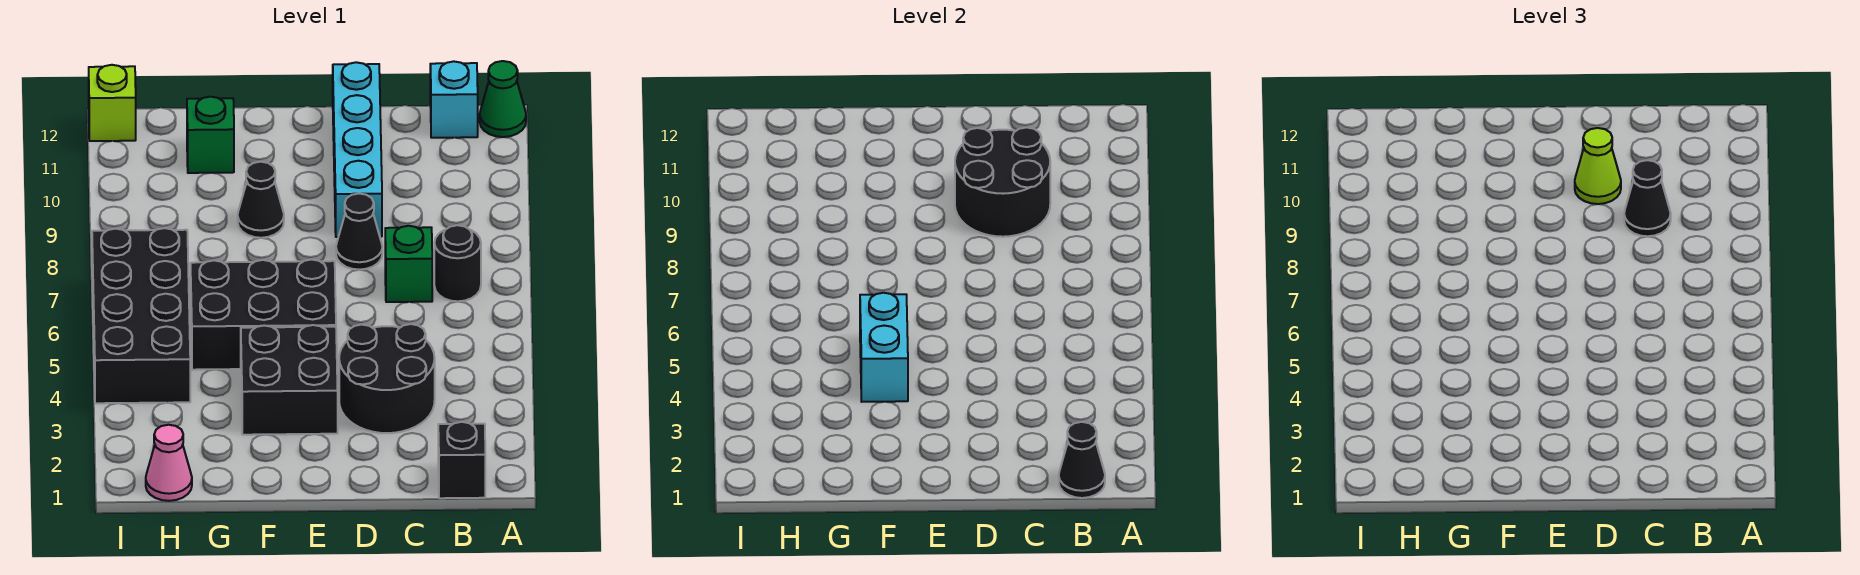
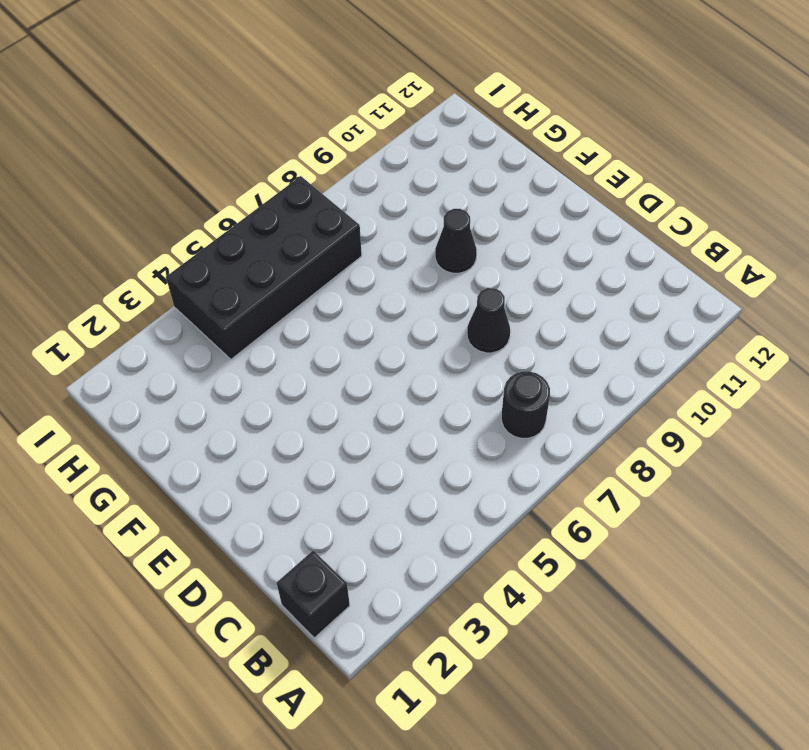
none -> green cone A12 level 1
none -> cyan brick B12 level 1
none -> black round brick C3:D4 level 1

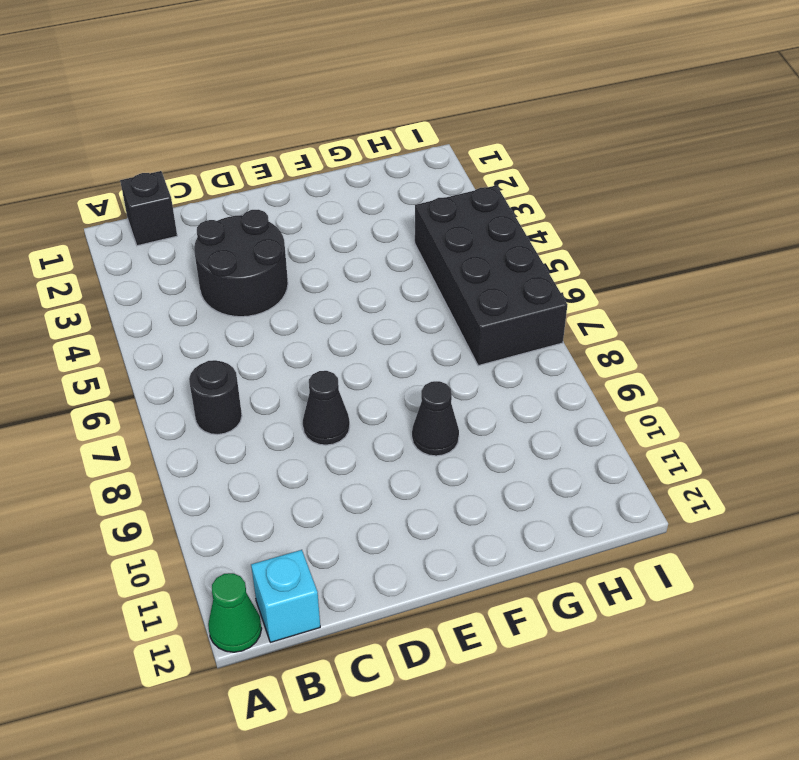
none -> green brick C7 level 1
none -> cyan brick D9:D12 level 1
none -> black brick E3:F4 level 1

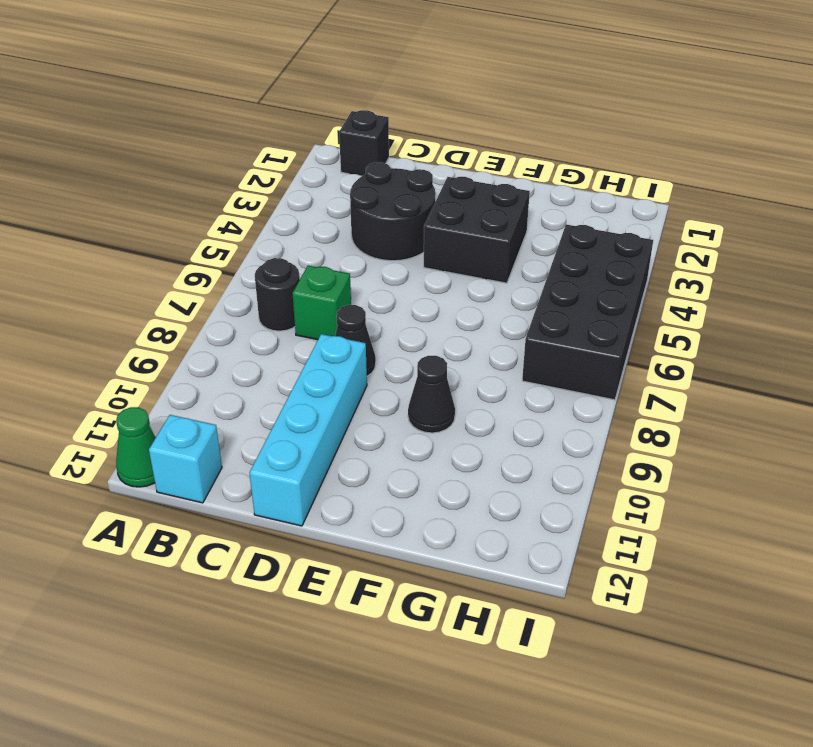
none -> black brick E5:G6 level 1
none -> green brick G11 level 1
none -> pink cone H1 level 1

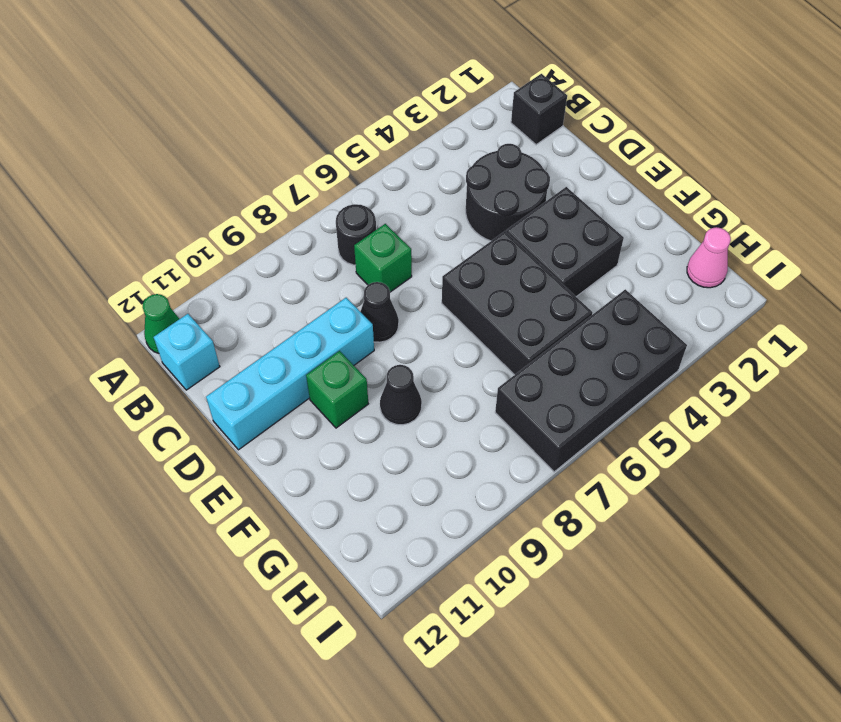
green brick E10 level 1 -> green brick G11 level 1
none -> lime brick I12 level 1
none -> black cone B1 level 2
none -> black round brick C9:D10 level 2

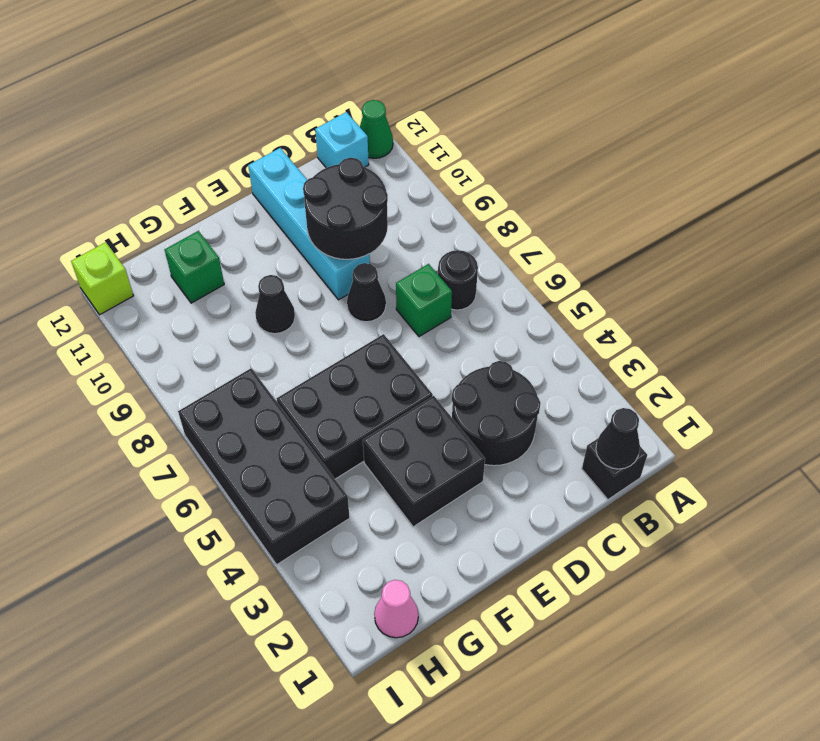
none -> cyan brick F4:F5 level 2
none -> black cone C9 level 3
none -> lime cone D10 level 3

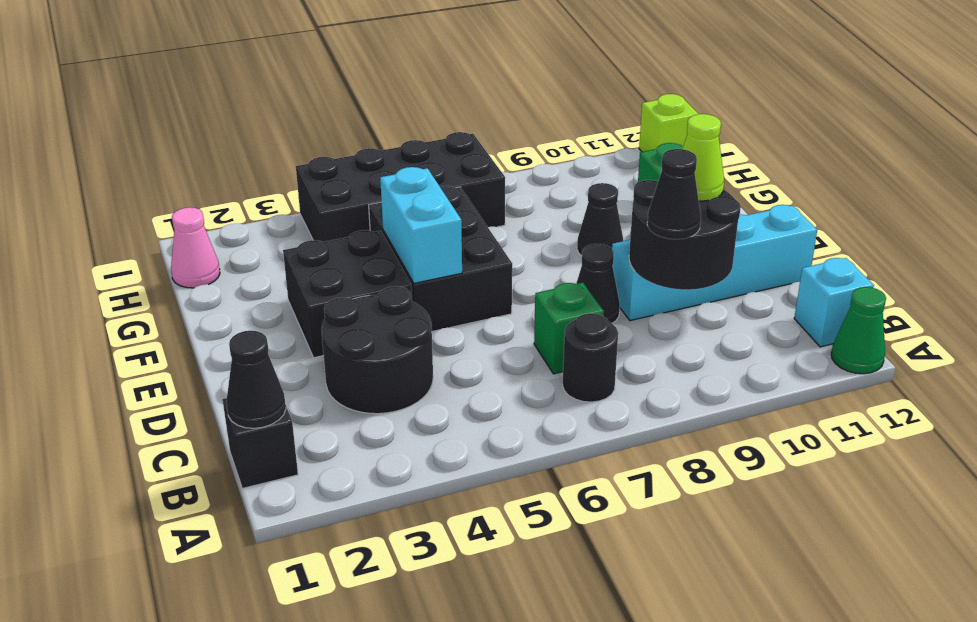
cyan brick E5:F5 level 2 -> cyan brick F4:F5 level 2

